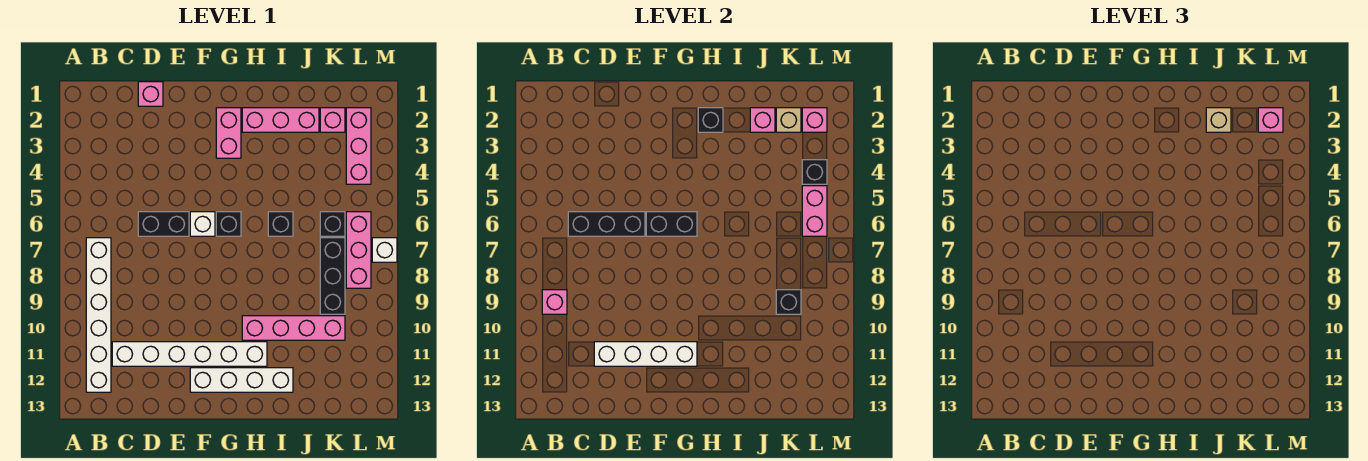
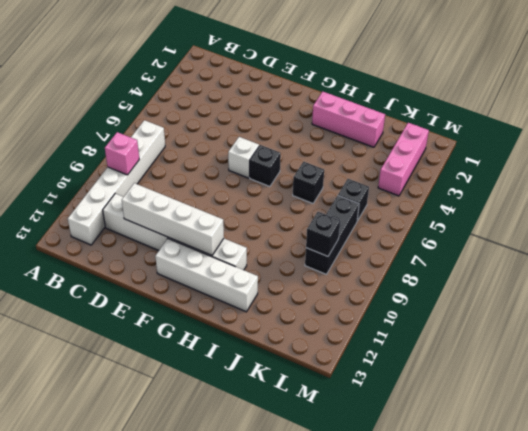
none -> pink brick D1 level 1
none -> black brick D6:E6 level 1
none -> pink brick G2:G3 level 1
none -> pink brick H10:K10 level 1

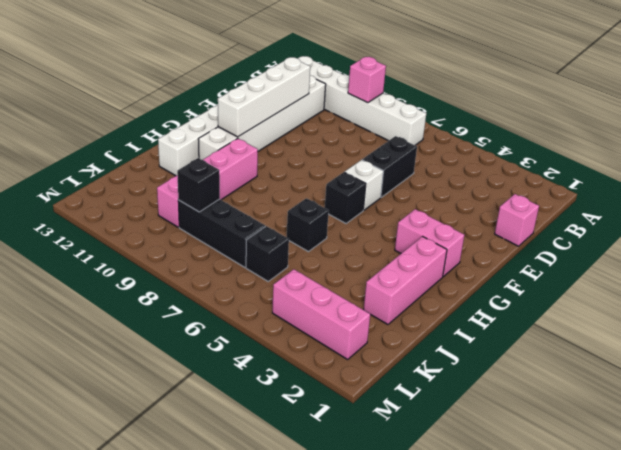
none -> pink brick K2 level 1
none -> pink brick L6:L8 level 1
none -> white brick M7 level 1
none -> black brick C6:E6 level 2

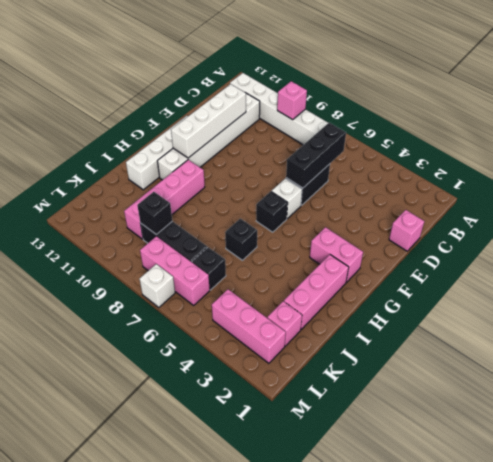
none -> black brick F6:G6 level 2
none -> black brick H2 level 2
none -> pink brick J2 level 2
none -> tan brick K2 level 2

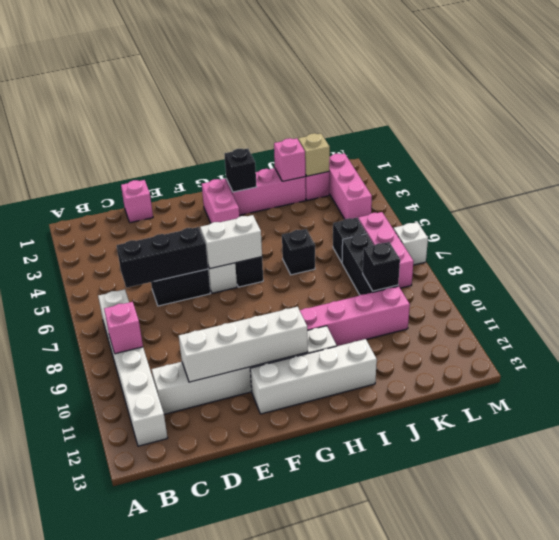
white brick F6:G6 level 2 -> black brick F6:G6 level 2
none -> pink brick L2 level 2
none -> black brick L4 level 2
none -> pink brick L5:L6 level 2
none -> tan brick J2 level 3

